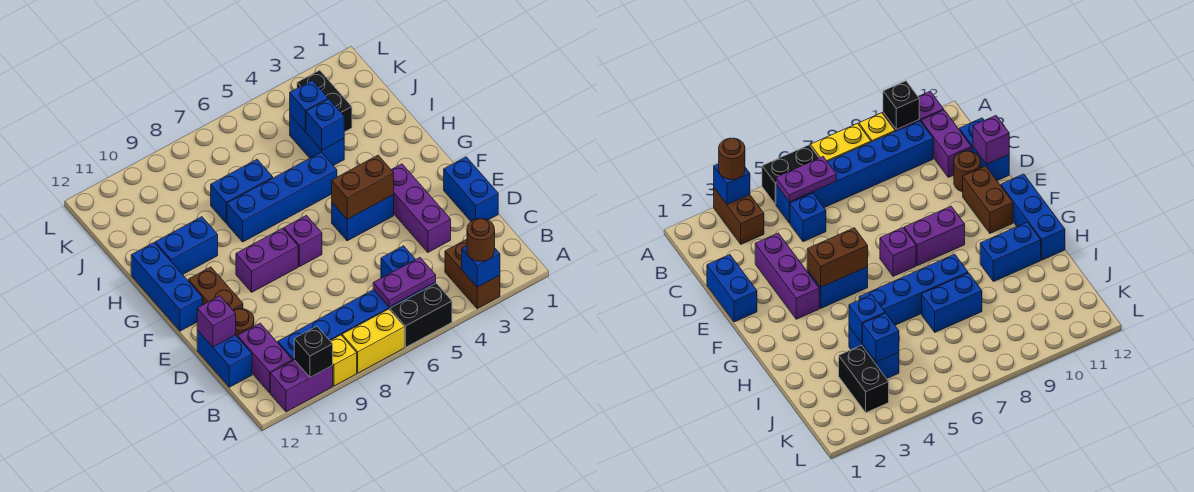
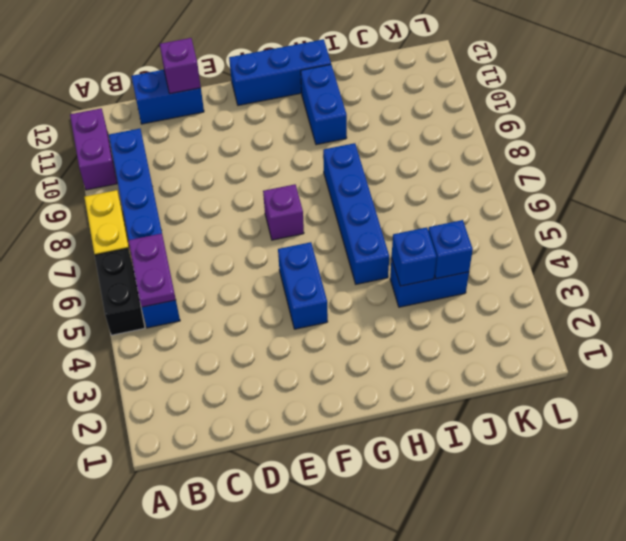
none -> brown brick A3:B3 level 1
none -> yellow brick A9 level 1
none -> purple brick B11:C11 level 1
none -> blue brick C5 level 1

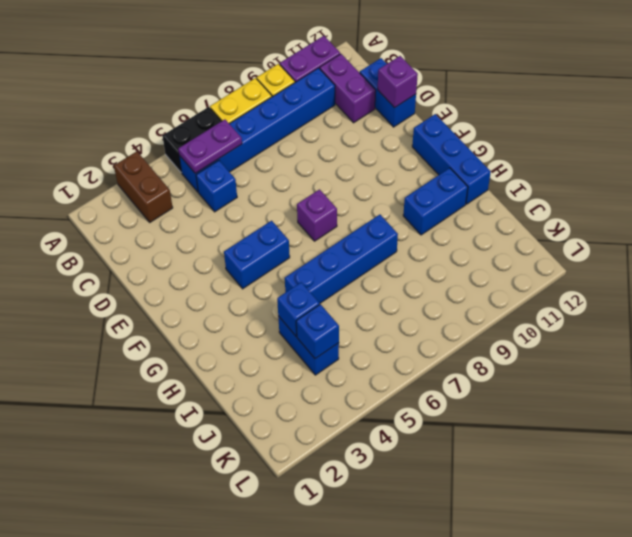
none -> blue brick D1:E1 level 1
none -> purple brick D3:F3 level 1
none -> brown round brick D11 level 1
none -> brown brick E11:F11 level 1

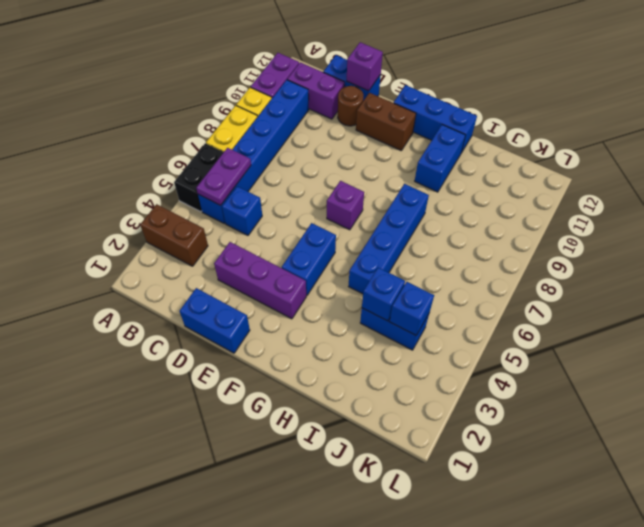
none -> purple brick F8:F9 level 1
none -> blue brick I7:I8 level 1
none -> black brick J3:K3 level 1
none -> blue brick A3 level 2

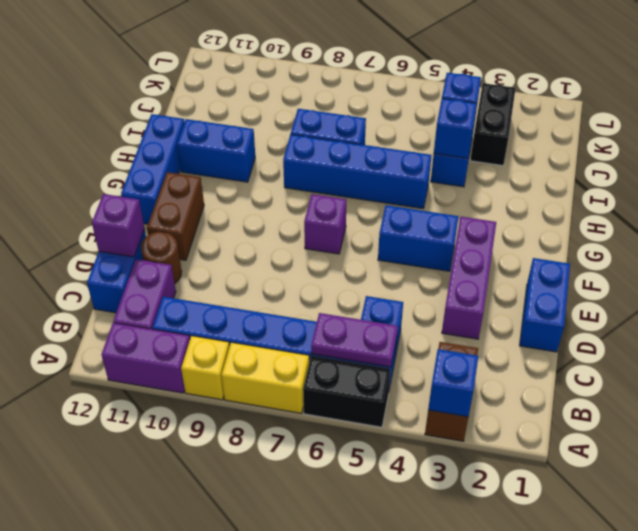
none -> purple brick F8:F9 level 1
none -> black brick A10 level 2
none -> brown brick F4:F5 level 2
none -> brown round brick A3 level 3

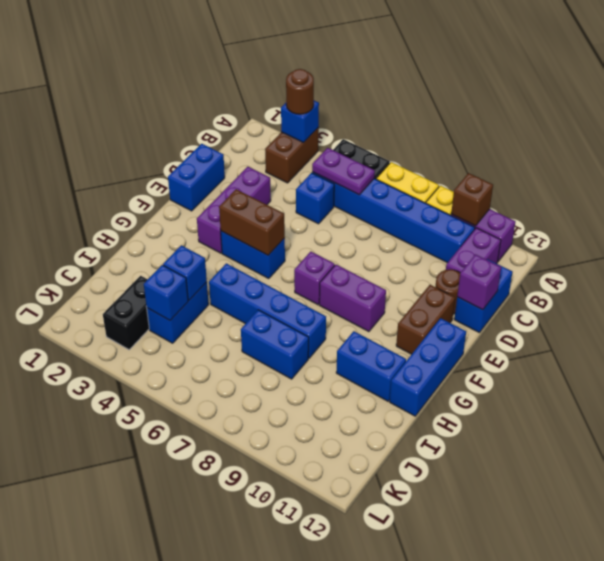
brown brick A10 level 2 -> black brick A10 level 2

